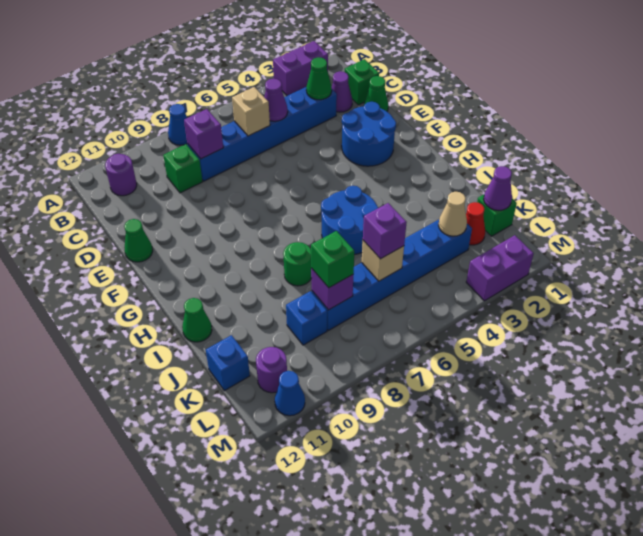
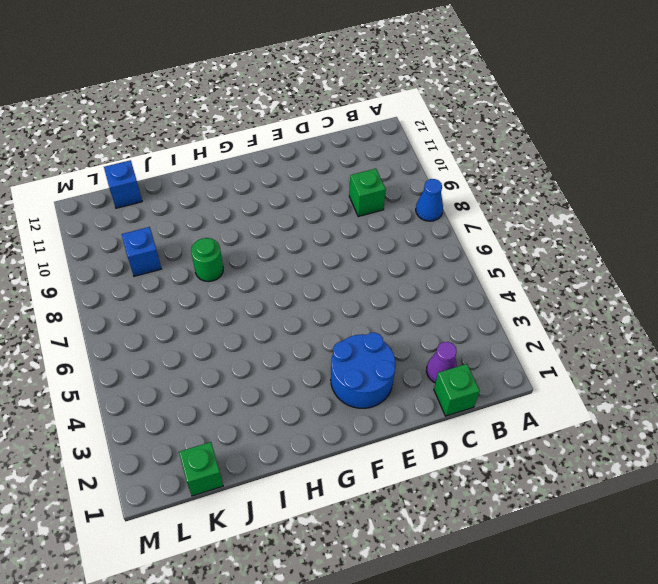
none -> purple brick A2:A3 level 1
none -> purple round brick B11 level 1
none -> blue brick C3:C8 level 1
none -> green cone D1 level 1

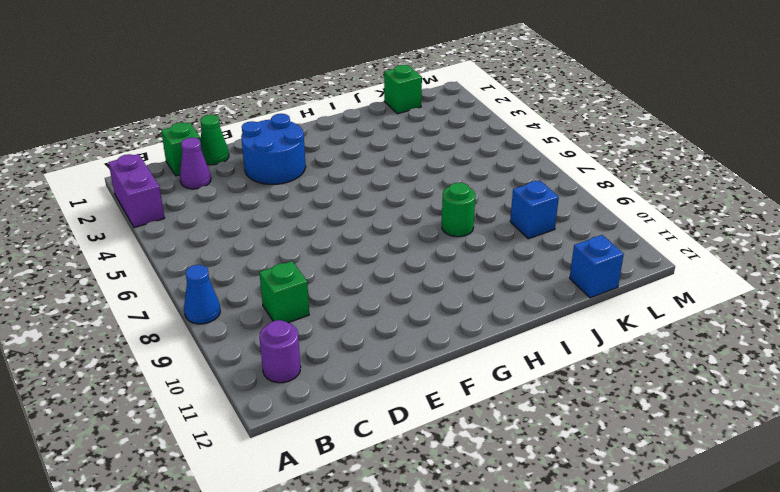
none -> blue brick C3:C8 level 1
none -> green cone E12 level 1
none -> blue round brick H5:I6 level 1
none -> green cone I12 level 1

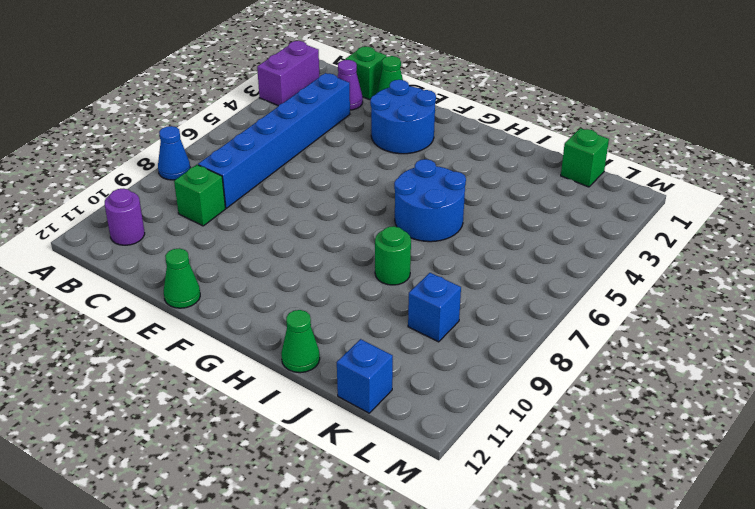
none -> red cone K2 level 1
none -> blue brick K3:K8 level 1
none -> purple round brick L11 level 1
none -> purple brick M2:M3 level 1

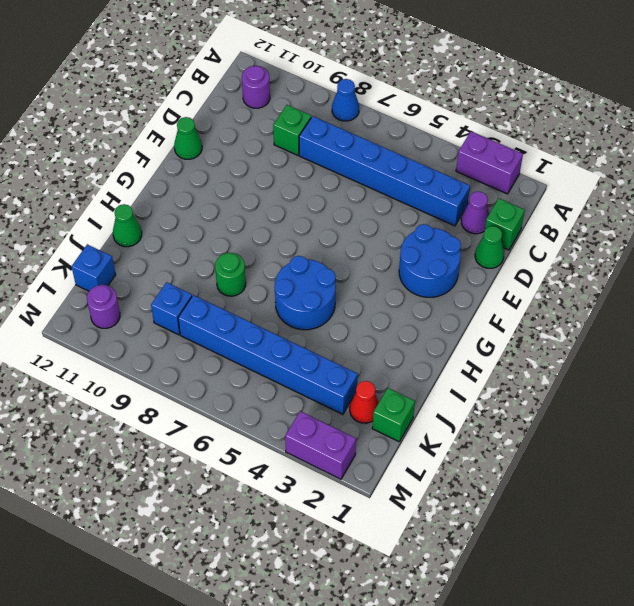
none -> blue cone M11 level 1
none -> green cone C3 level 2
none -> purple cone C5 level 2
none -> tan brick C6 level 2

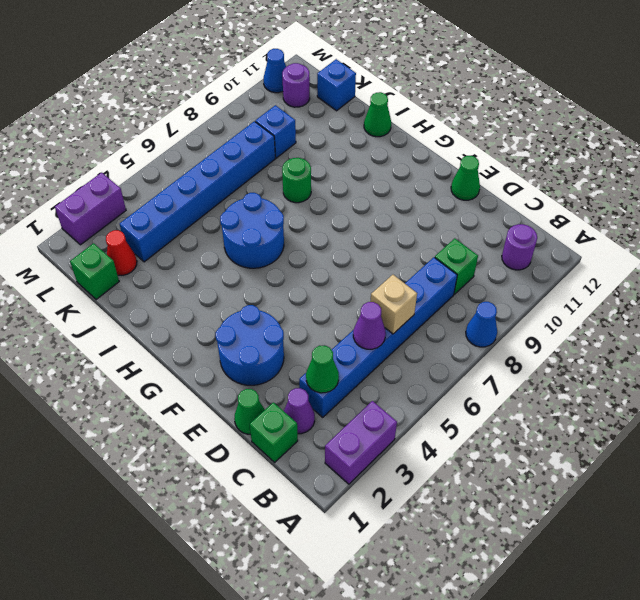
none -> purple brick C8 level 2
none -> purple cone K1 level 2
none -> tan cone K3 level 2
none -> tan brick K6 level 2

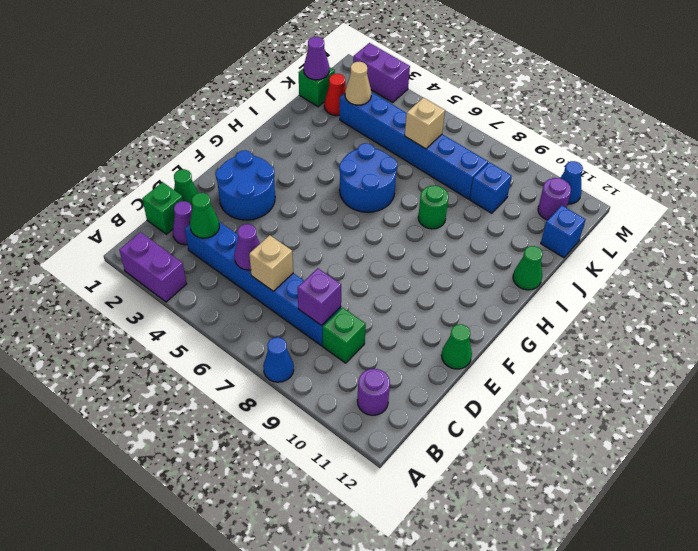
none -> purple brick K8 level 2
none -> purple brick K6 level 3
none -> green brick K8 level 3

